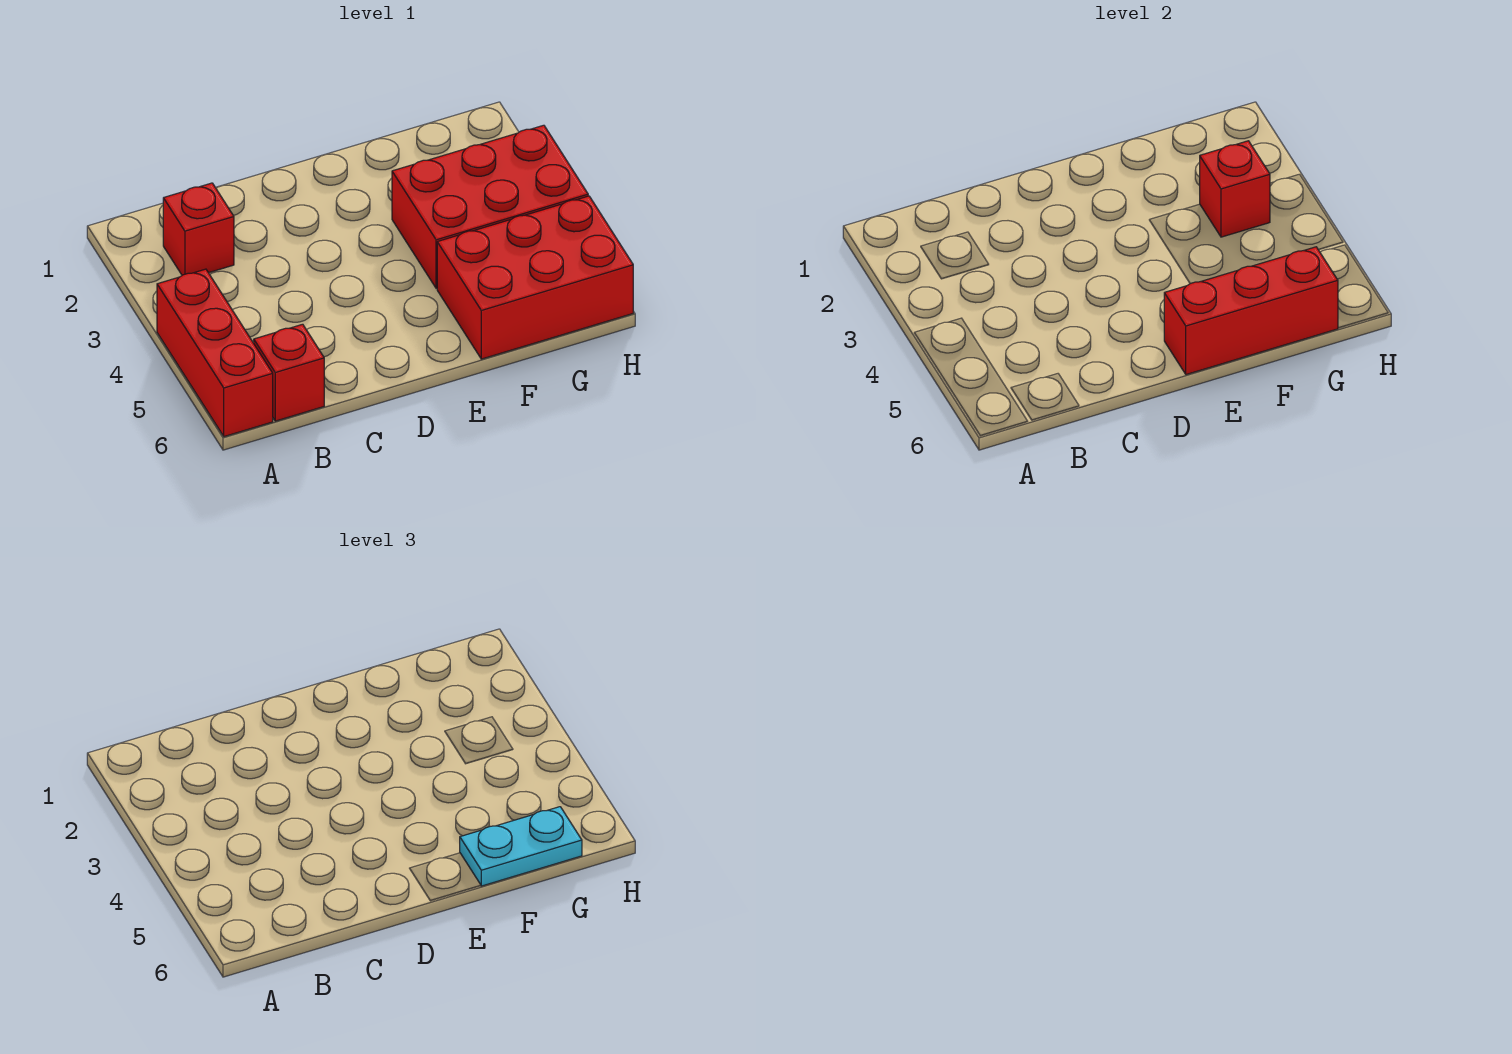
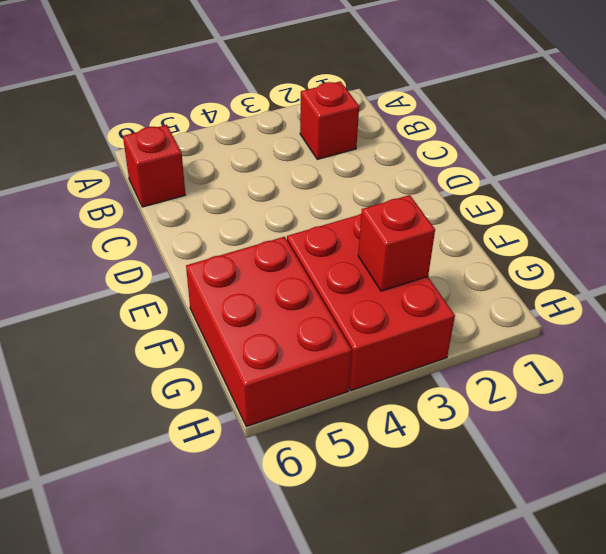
none -> red brick A4:A6 level 1
none -> red brick E6:G6 level 2

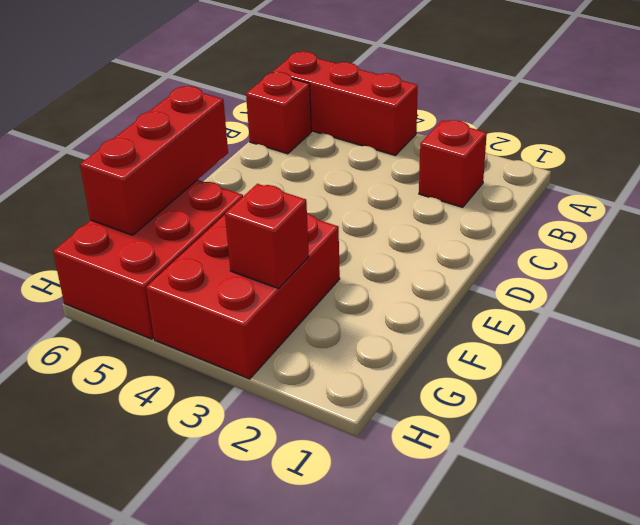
none -> cyan plate F6:G6 level 3

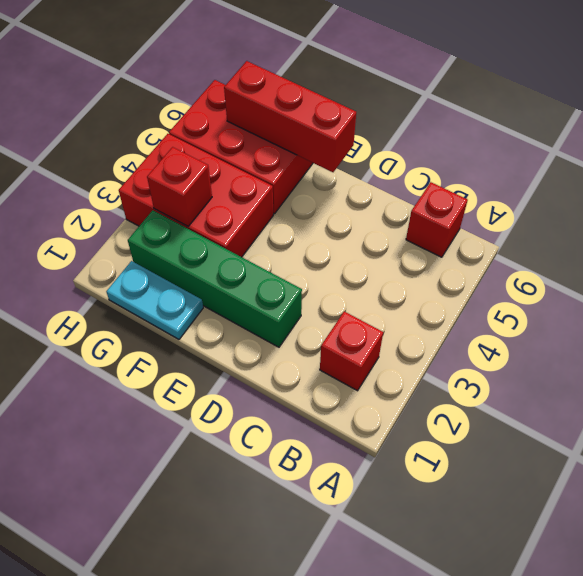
green brick D2:G2 level 1 -> none
cyan plate F1:G1 level 1 -> cyan plate F6:G6 level 3
none -> red brick A4:A6 level 1

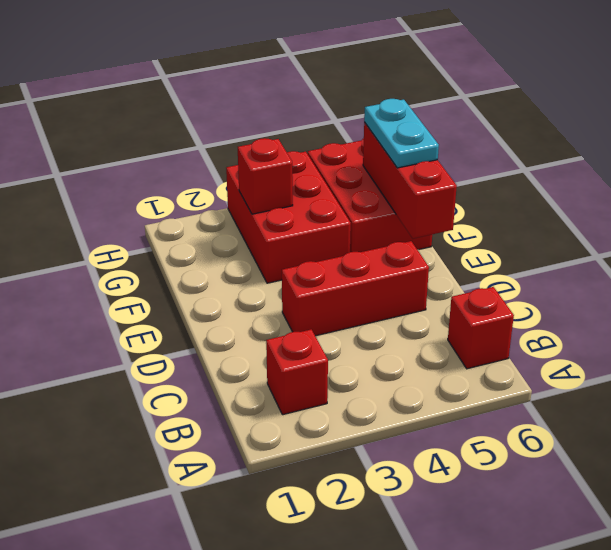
red brick D3:D5 level 1 -> red brick A4:A6 level 1

